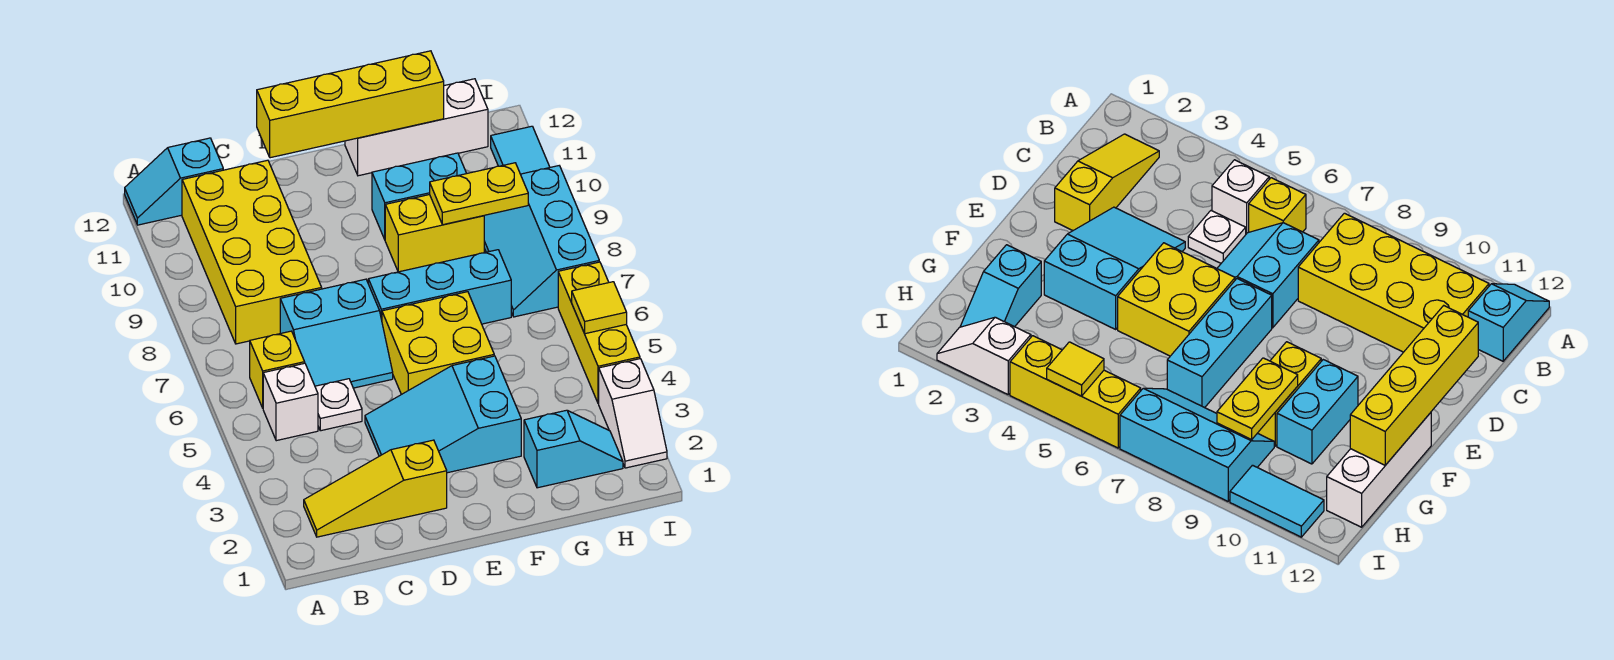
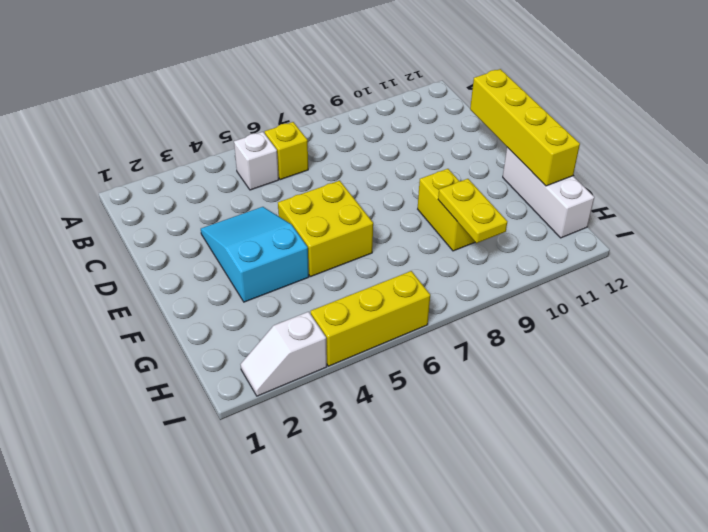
none -> cyan slope A12:B12 level 1 top B
none -> yellow slope B2:D2 level 1 top D
none -> yellow brick B8:C11 level 1

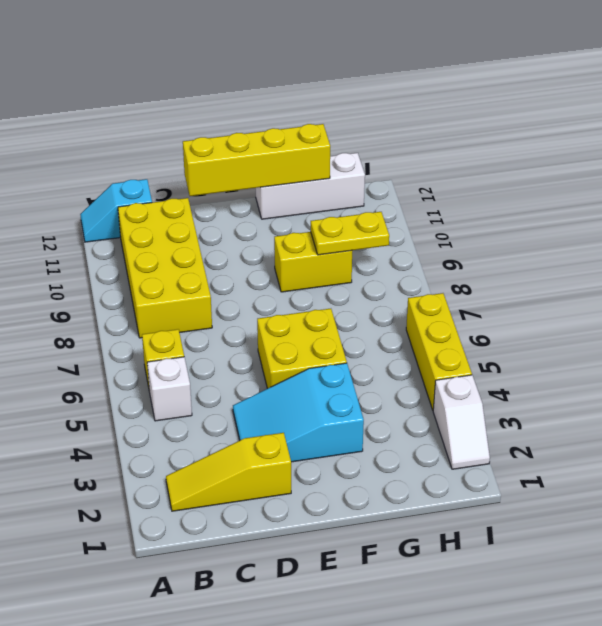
none -> white plate C5 level 1
none -> cyan slope C6:D7 level 1 top 7
none -> cyan brick E7:G7 level 1

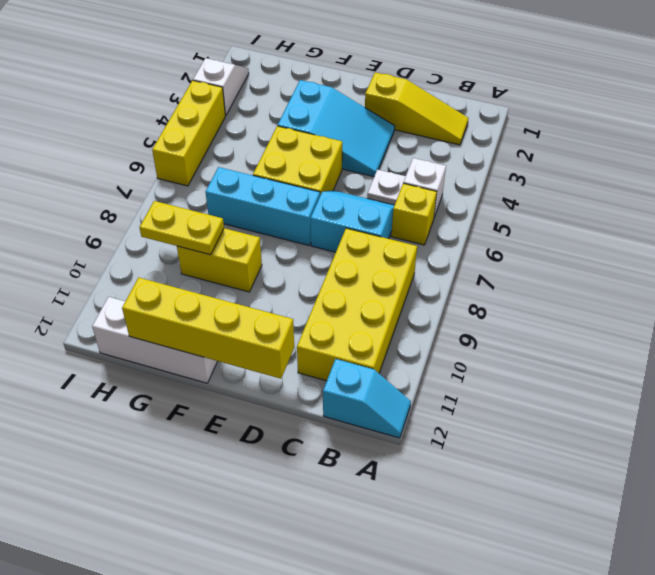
none -> cyan brick F10:G10 level 1
none -> cyan slope G2:H2 level 1 top G
none -> cyan slope H7:I9 level 1 top I

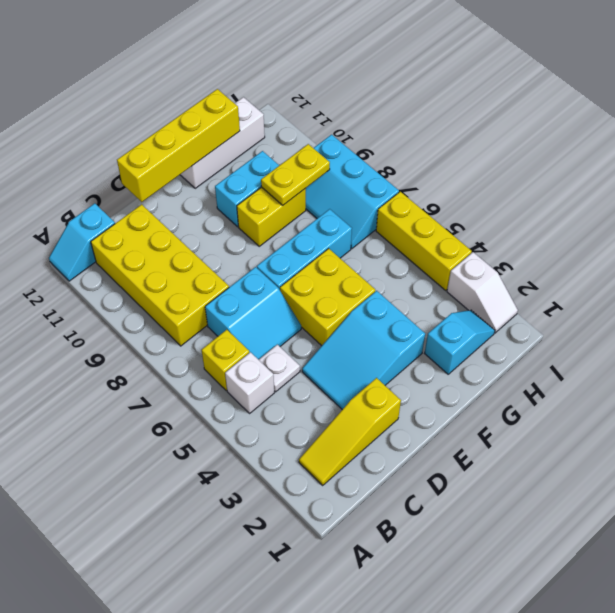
none -> cyan tile I10:I11 level 1
none -> yellow tile I5 level 2

